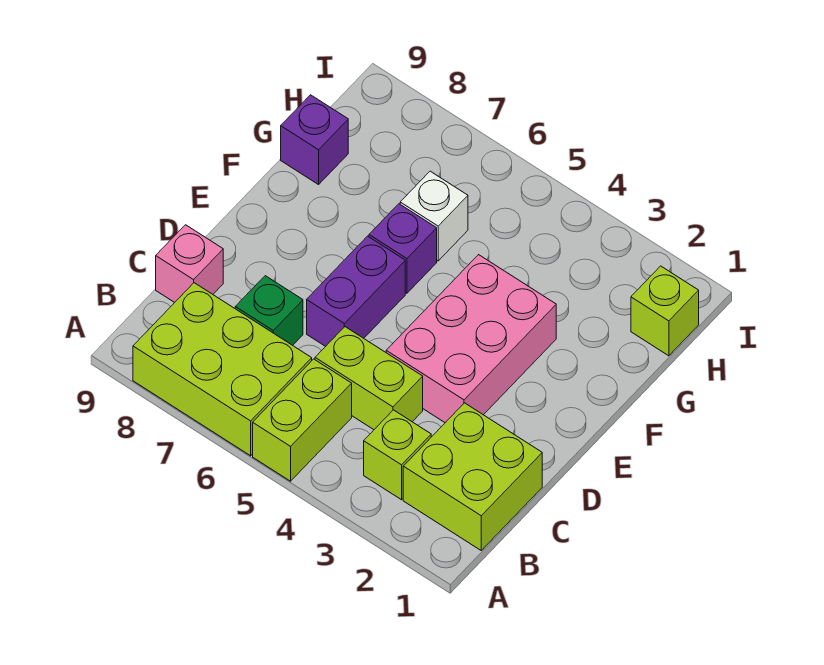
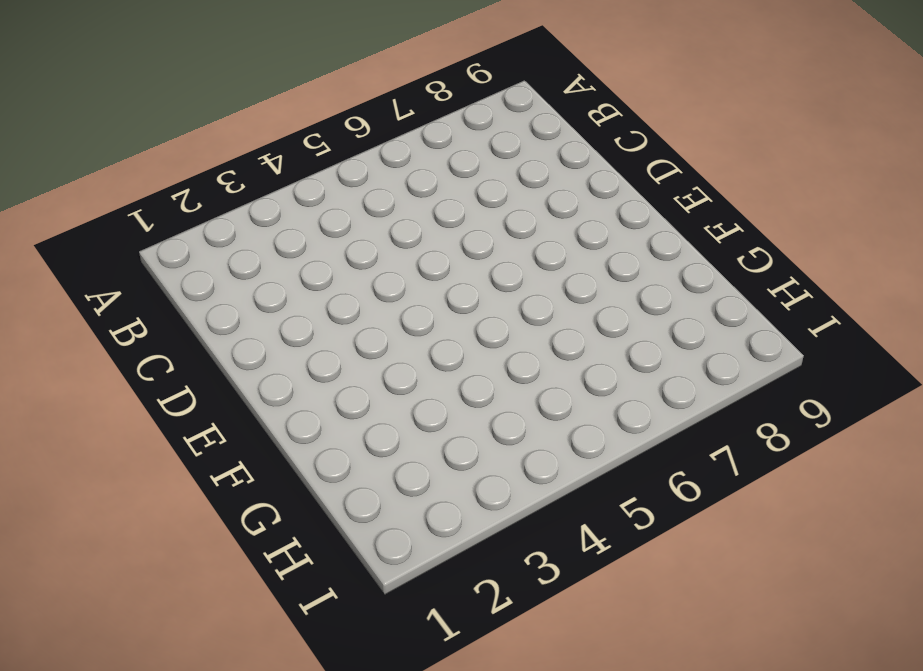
none -> lime brick A5:B5 level 1
none -> lime brick A6:B8 level 1
none -> lime brick B1:C2 level 1

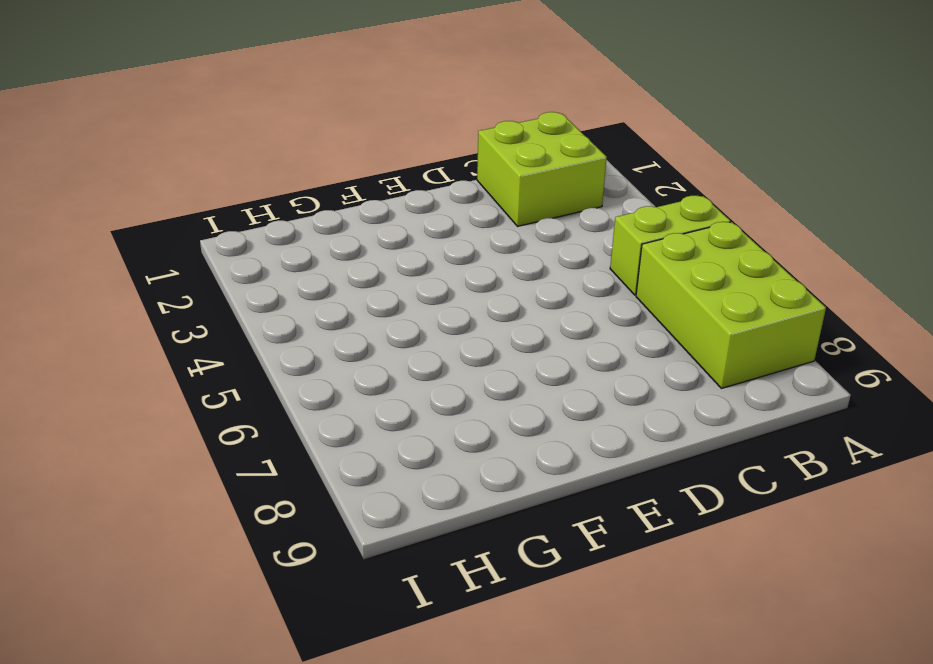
none -> lime brick B3 level 1
none -> lime brick C4:C5 level 1
none -> green brick C7 level 1

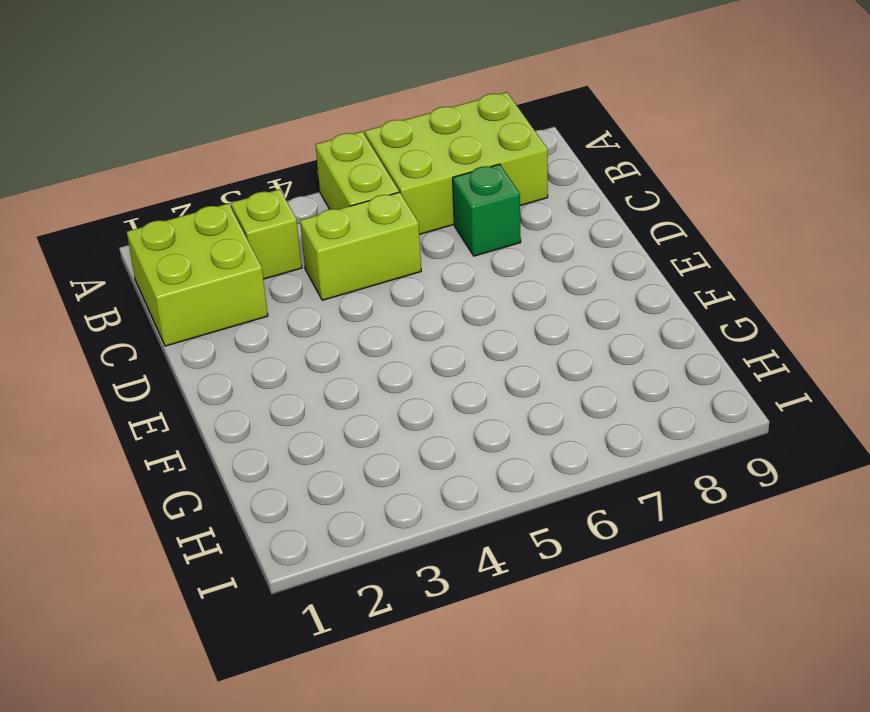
none -> pink brick C9 level 1
none -> pink brick D3:F4 level 1
none -> purple brick D6:E6 level 1

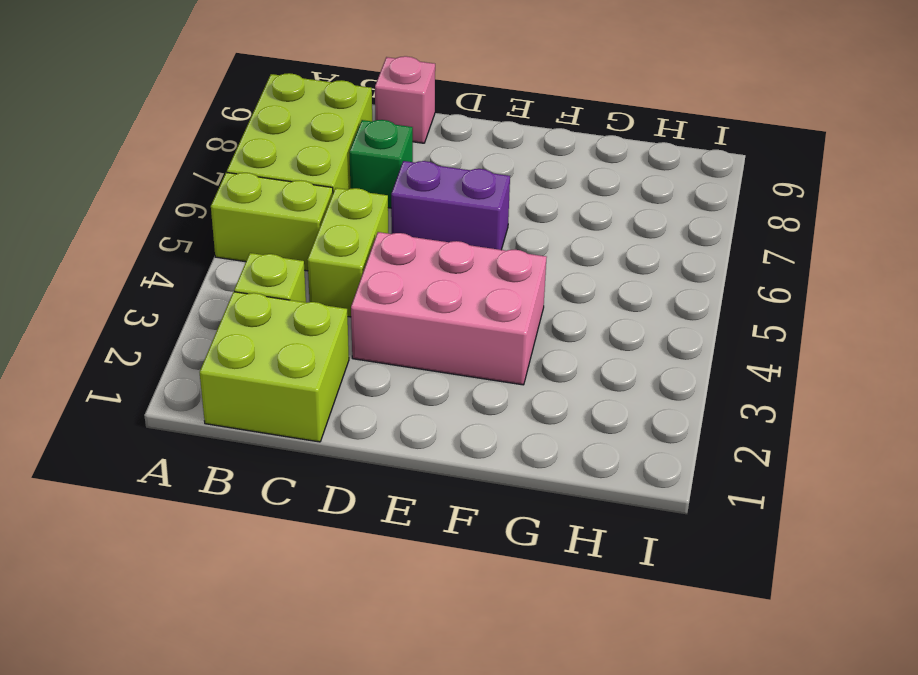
none -> purple brick F6 level 1
none -> white brick G6 level 1
none -> purple brick G9 level 1

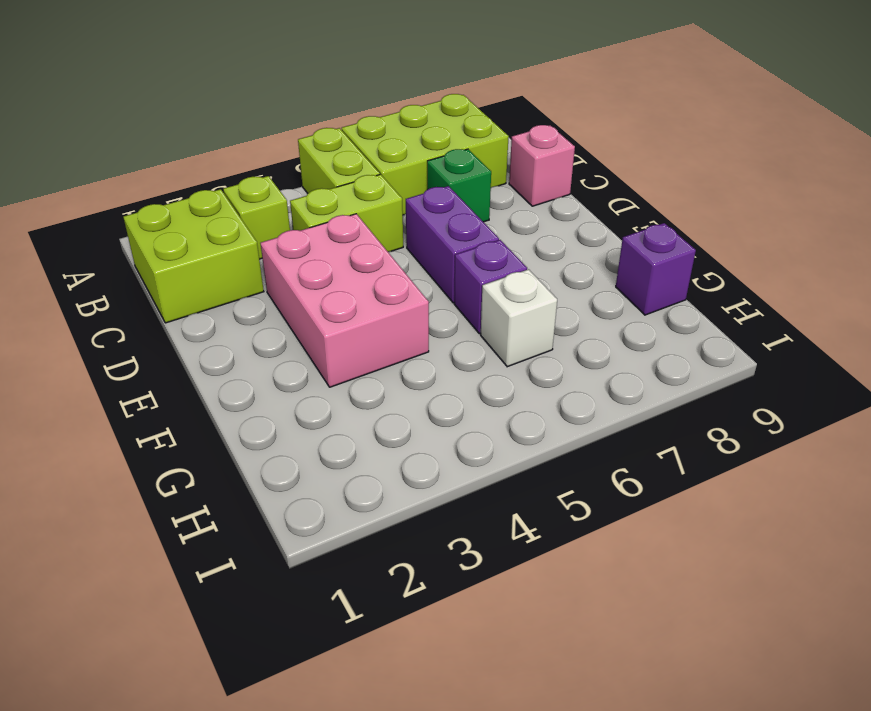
none -> lime brick H1 level 1

